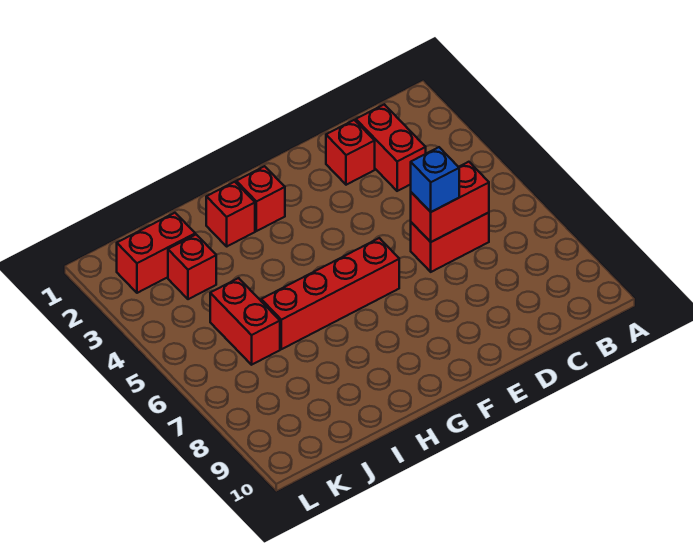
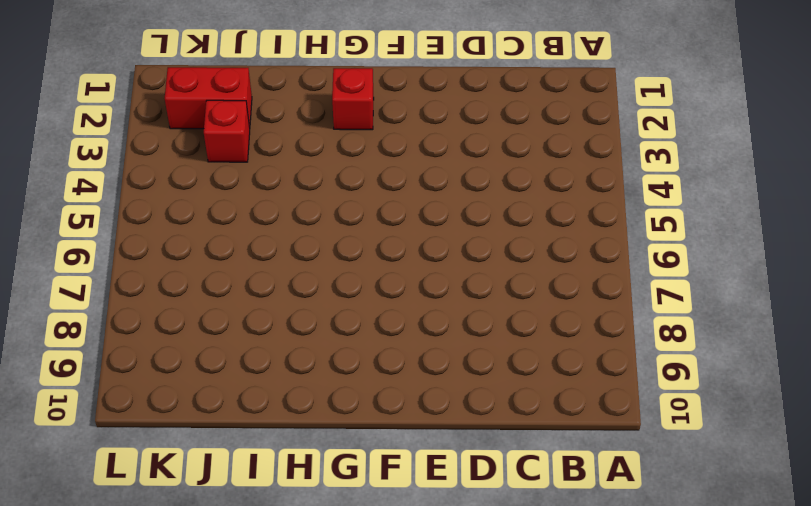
none -> red brick C2:C3 level 1
none -> red brick C6:D6 level 1

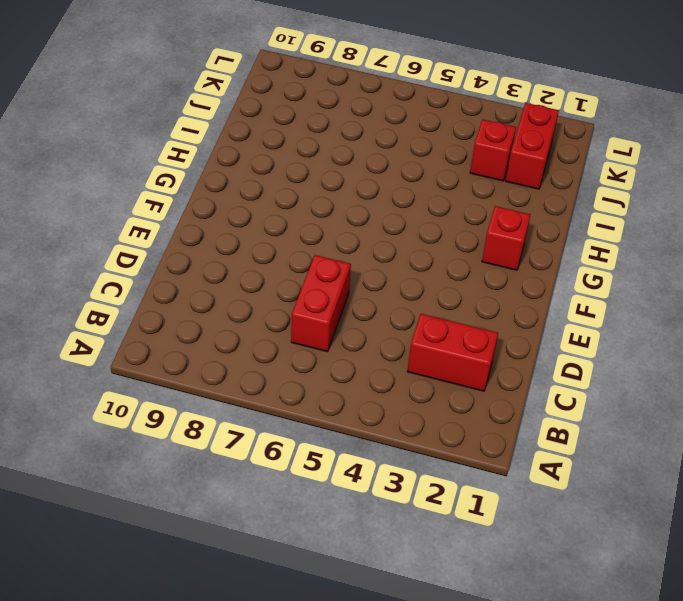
none -> red brick D2 level 1
none -> red brick F6:I6 level 1

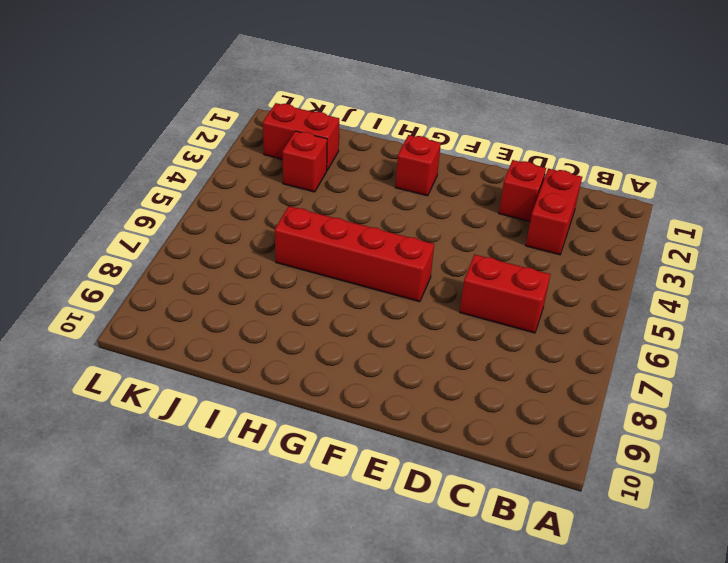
none -> red brick H2 level 1
none -> red brick J5:J6 level 1

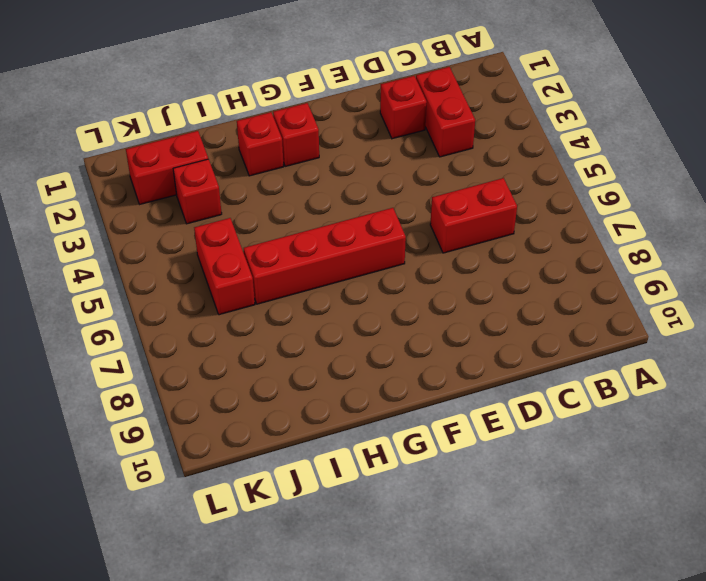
none -> red brick C6:D6 level 2
none -> blue brick D6 level 3

